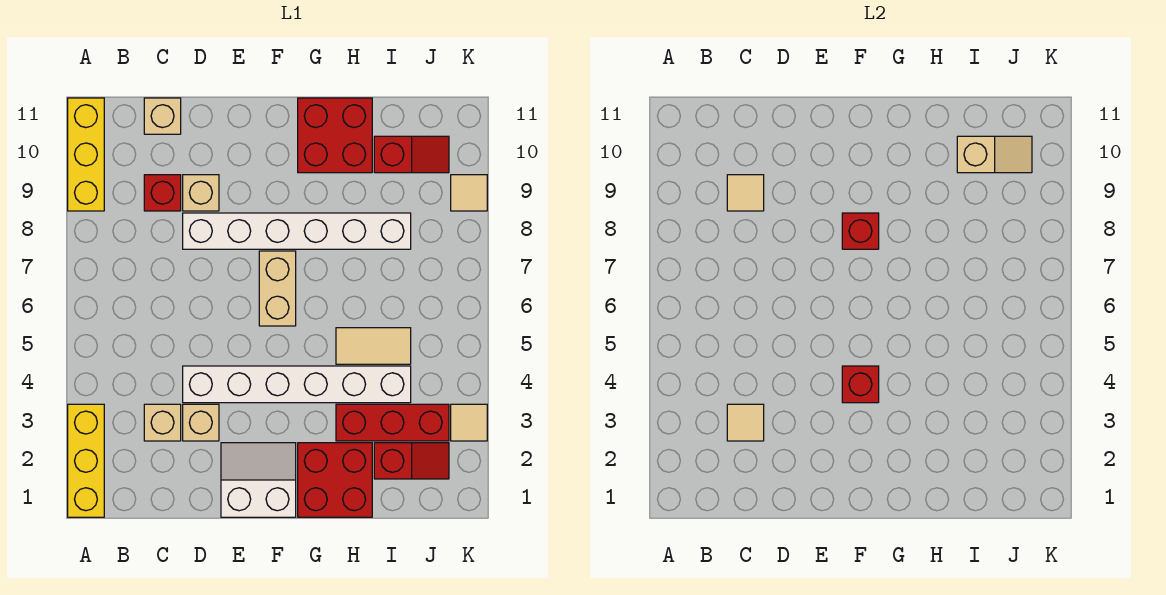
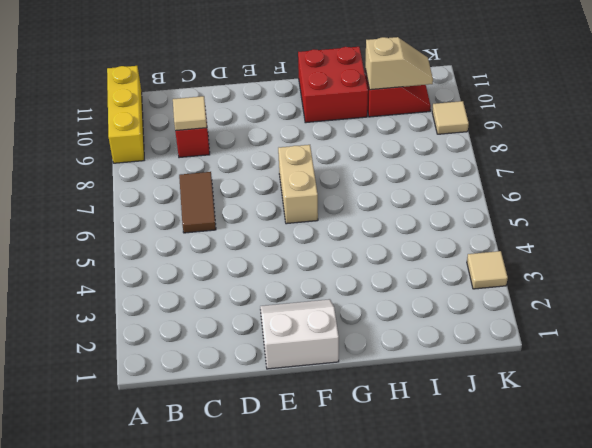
brown tile C6:C7 level 1 -> none
none -> yellow brick A1:A3 level 1
none -> tan brick C3 level 1
none -> tan brick C11 level 1

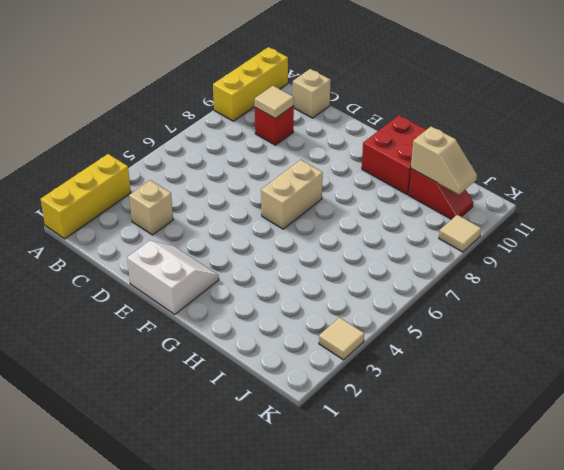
none -> tan brick D3 level 1
none -> white brick D4:I4 level 1
none -> white brick D8:I8 level 1

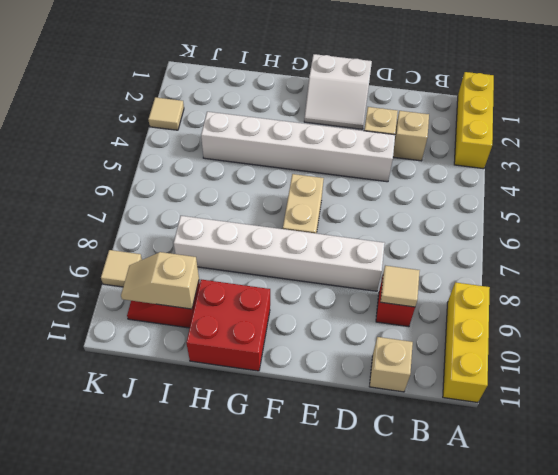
none -> tan brick D9 level 1
none -> red brick G1:H2 level 1
none -> red brick H3:J3 level 1

